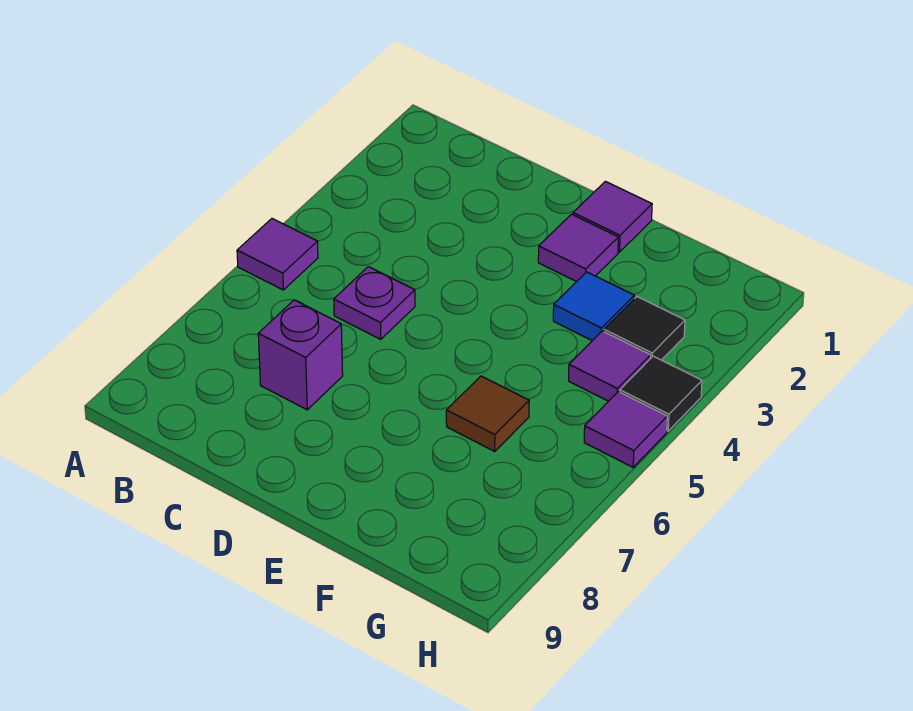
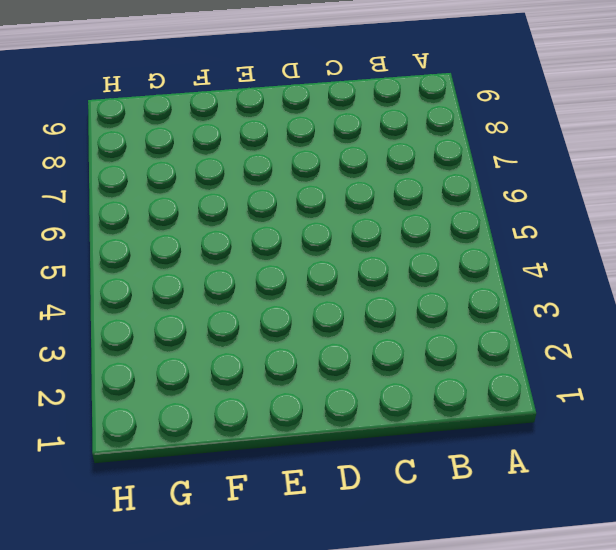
none -> purple tile A5 level 1
none -> purple plate C5 level 1

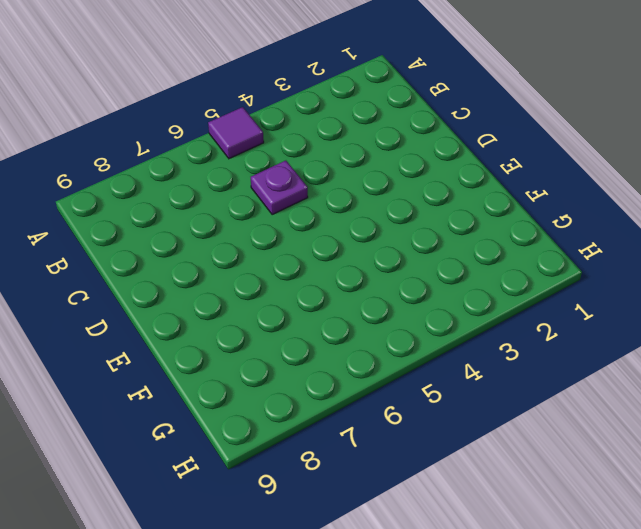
none -> purple brick C7 level 1
none -> purple tile E1 level 1

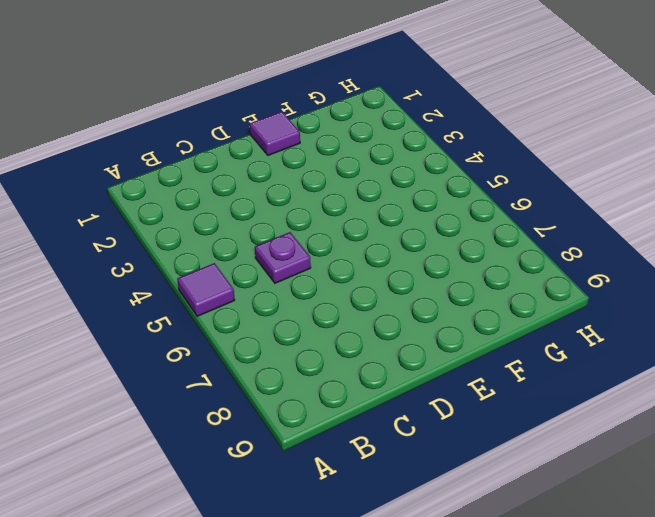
none -> purple brick C7 level 1
none -> purple tile E2 level 1

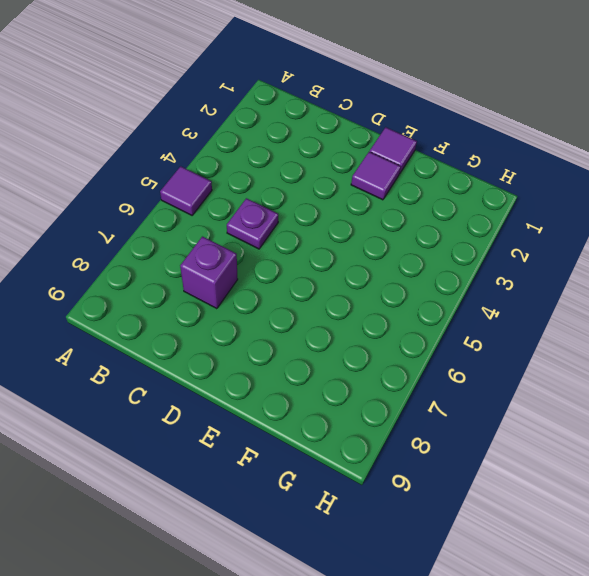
none -> blue tile F3 level 1
none -> brown tile F6 level 1

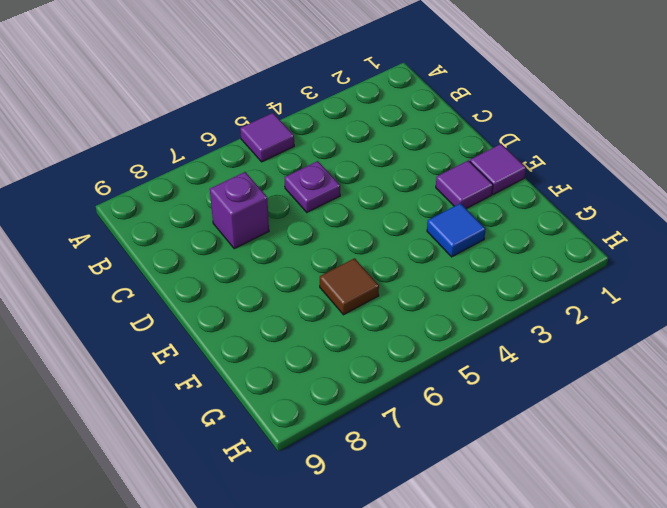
none -> black tile G3 level 1
none -> purple tile G4 level 1

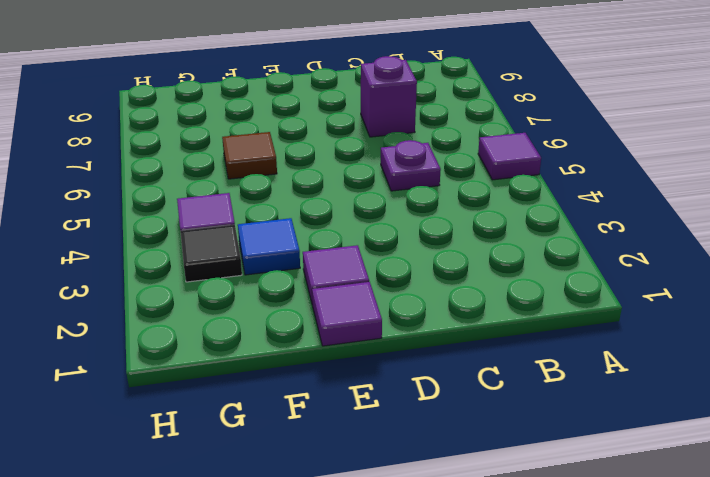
none -> black tile H4 level 1
none -> purple tile H5 level 1

